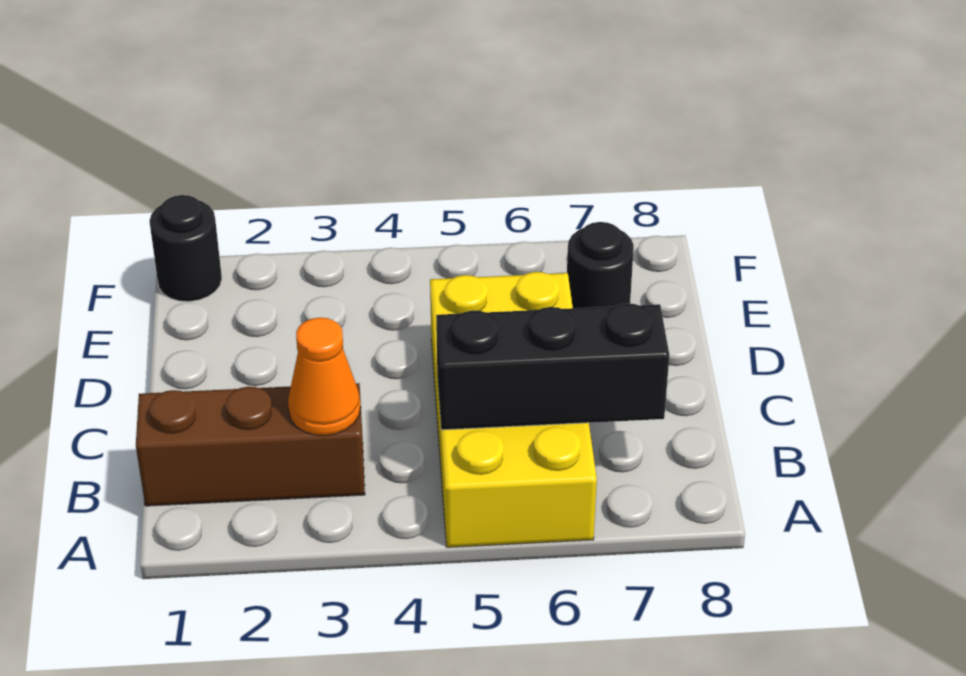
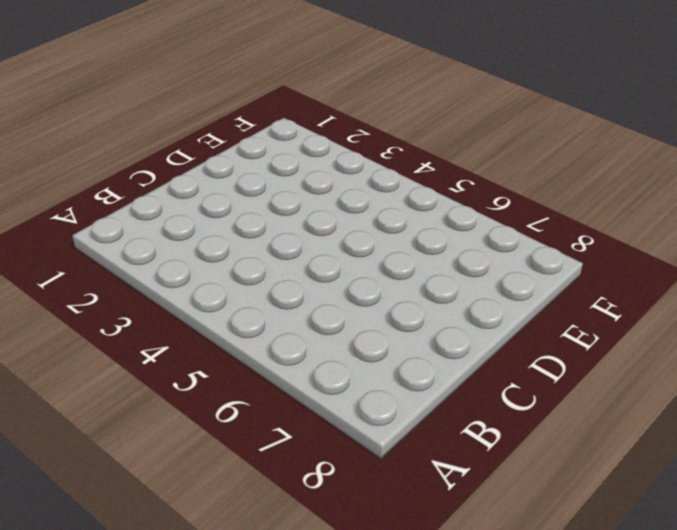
none -> yellow brick A5:D6 level 1
none -> brown brick B1:B3 level 1

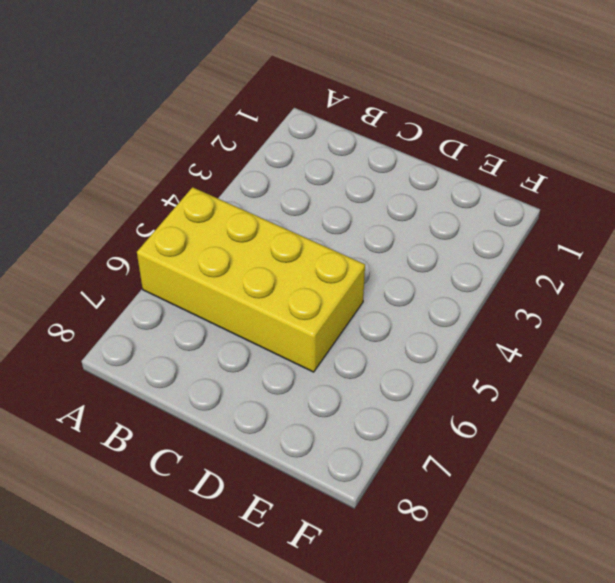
none -> brown brick B1:B3 level 1
none -> black round brick E7 level 1

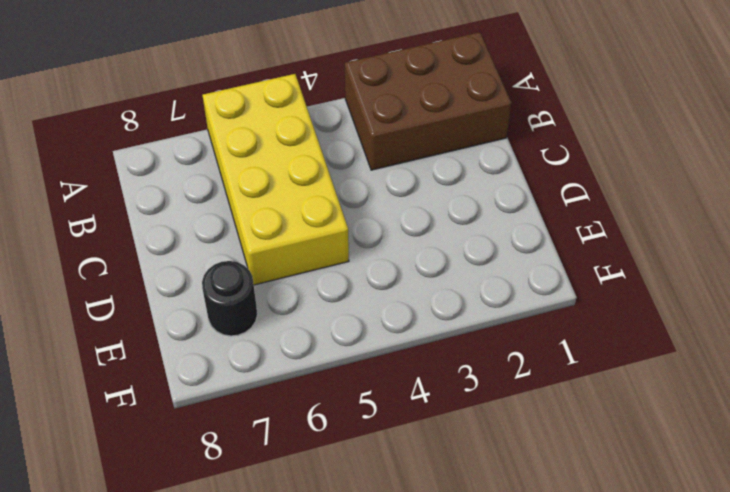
brown brick A1:B3 level 1 -> brown brick B1:B3 level 1
none -> black round brick F1 level 1
none -> orange cone B3 level 2

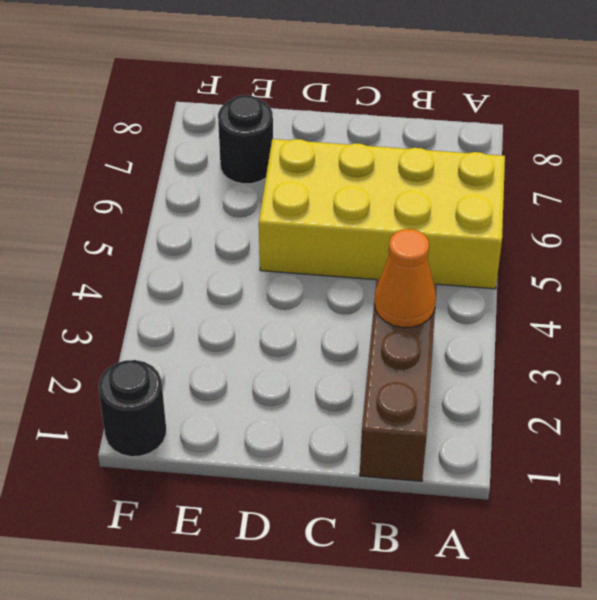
none -> black brick B5:B7 level 2

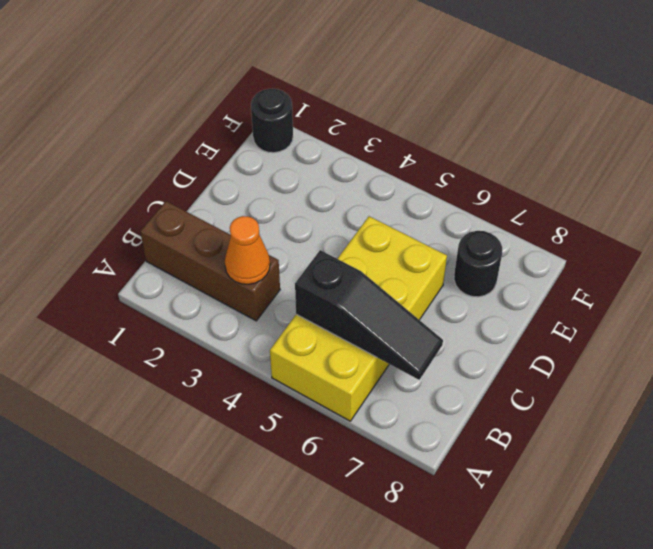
black slope B5:B7 level 2 top 5 -> black brick B5:B7 level 2

